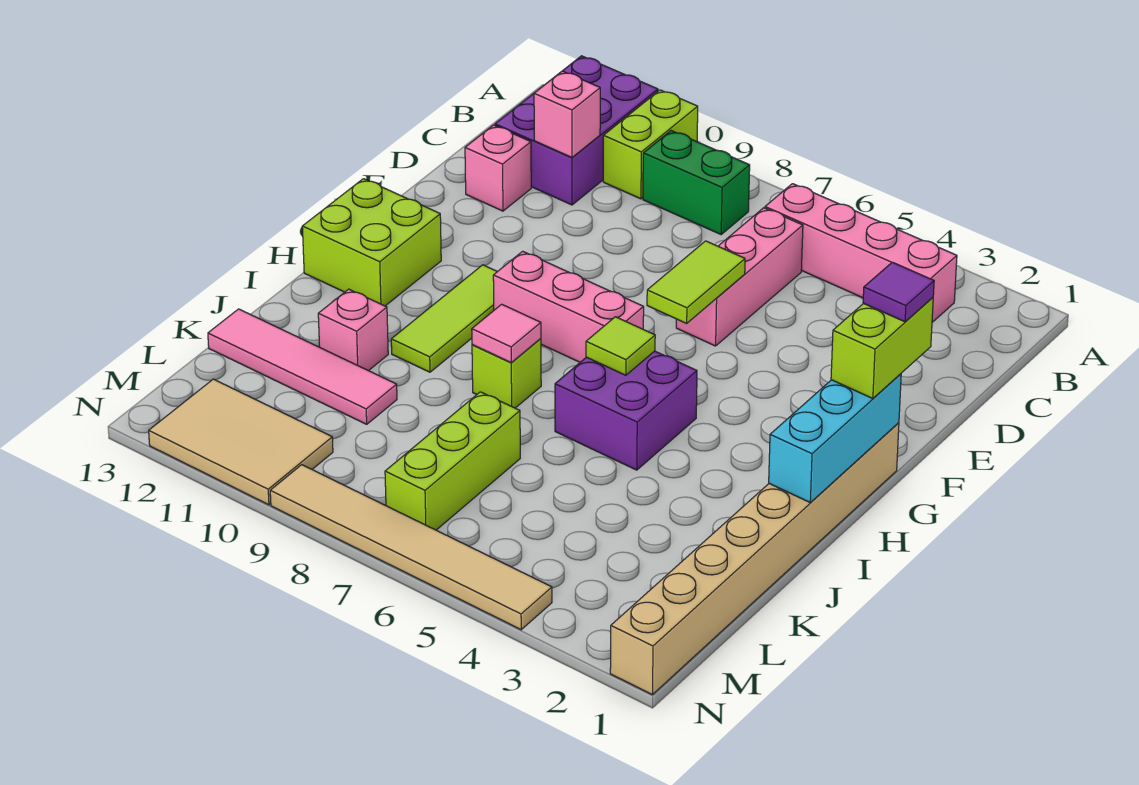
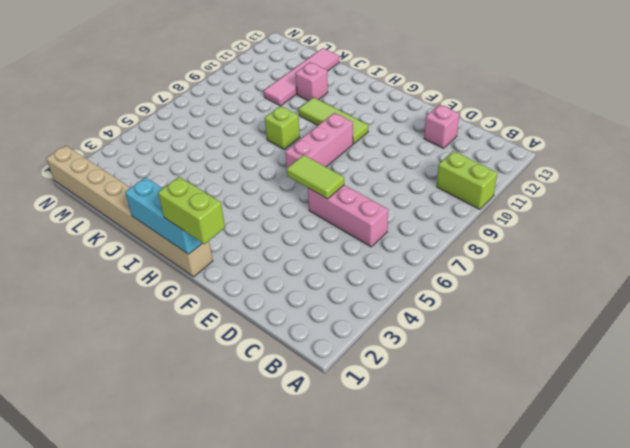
none -> purple brick A11:C12 level 1
none -> pink brick B3:B6 level 1
none -> green brick B8:B9 level 1

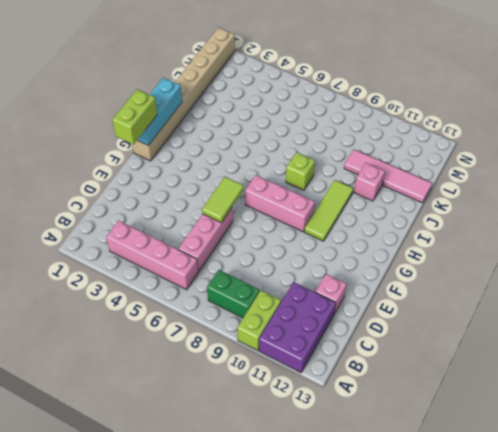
none -> lime brick G12:H13 level 1
none -> purple brick H5:I6 level 1
none -> lime brick K7:M7 level 1

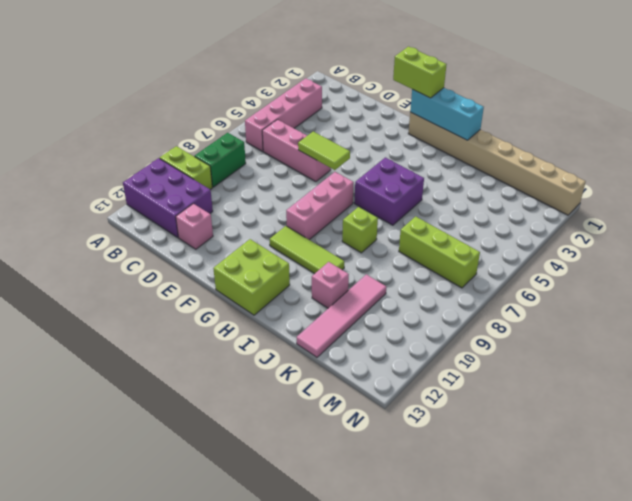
none -> tan tile M10:N12 level 1
none -> tan tile N4:N9 level 1
none -> pink brick C11 level 2

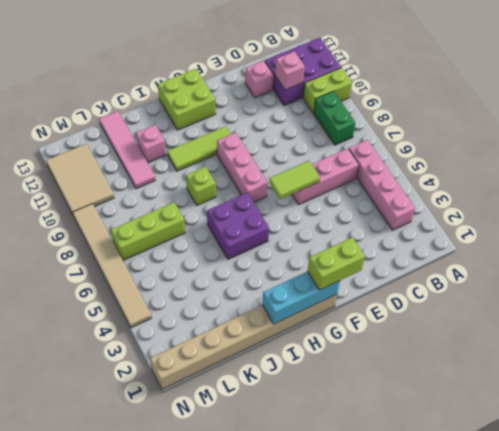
none -> lime tile H6 level 2
none -> pink tile I8 level 2
none -> purple tile F1 level 4

